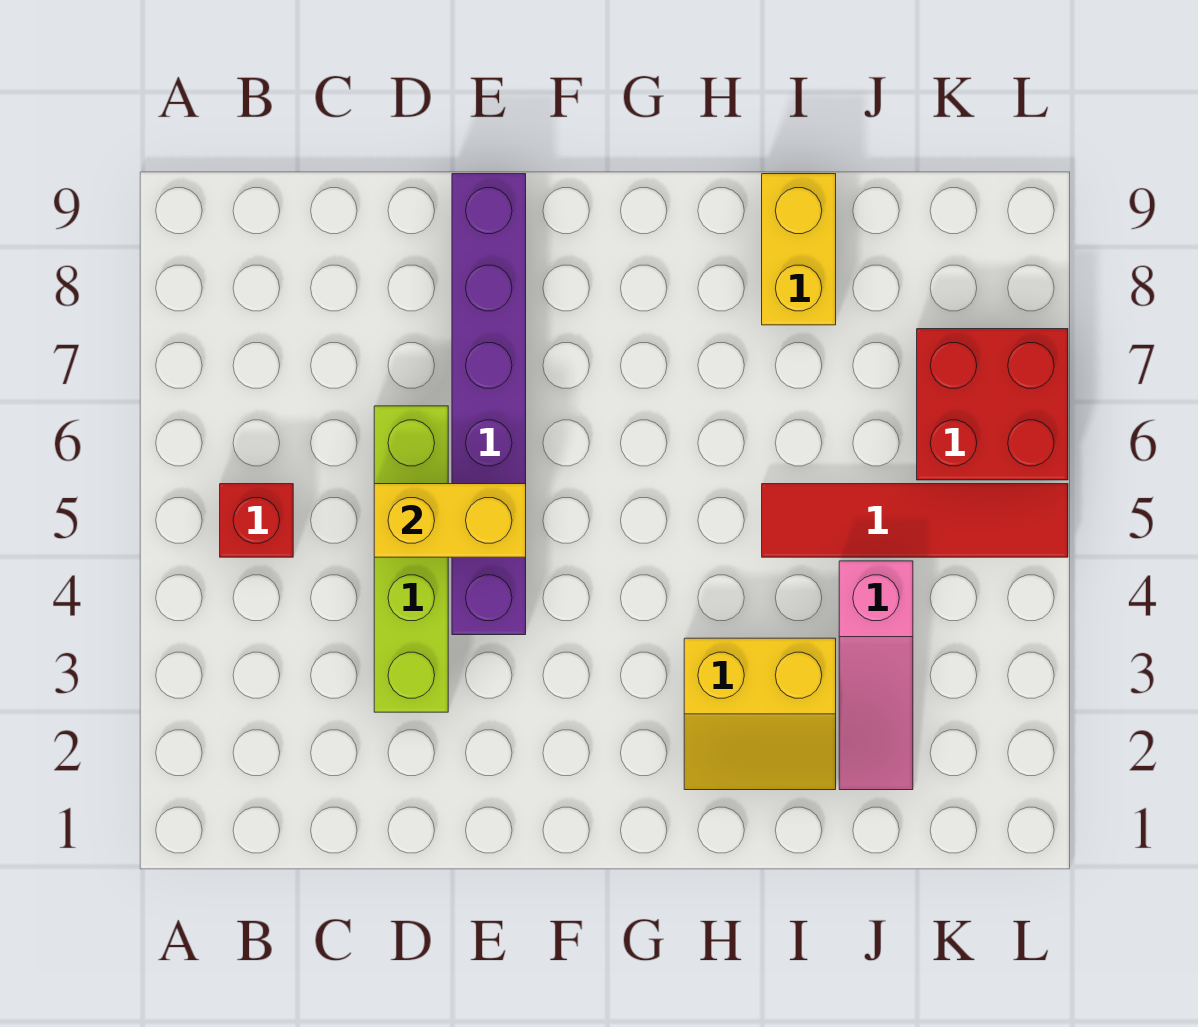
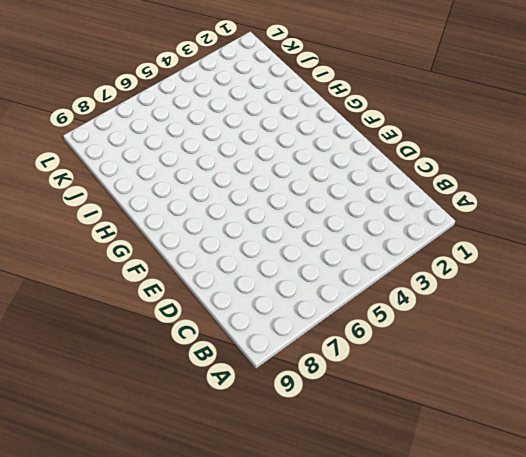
none -> red brick B5 level 1
none -> lime brick D3:D6 level 1

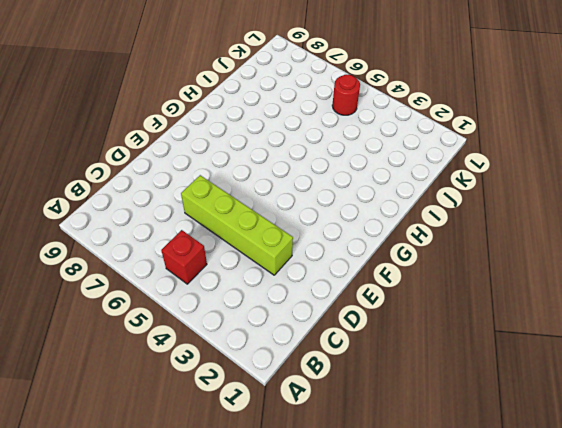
red round brick K5 level 1 -> red tile I5:L5 level 1
none -> purple brick E4:E9 level 1
none -> yellow slope H2:I3 level 1 top 3

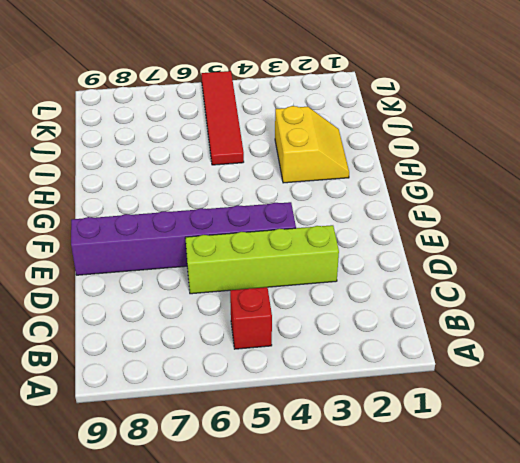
none -> yellow brick I8:I9 level 1
none -> pink slope J2:J4 level 1 top 4

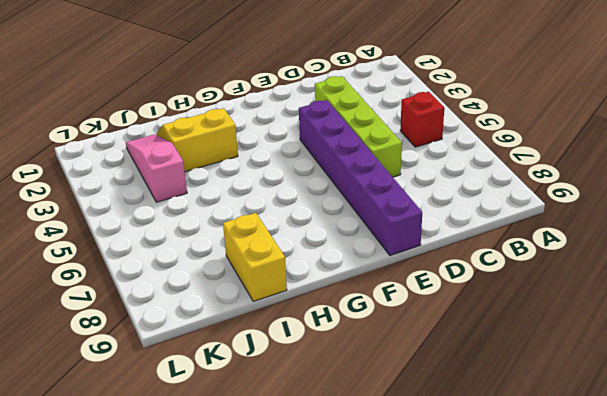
none -> red tile I5:L5 level 1
none -> red brick K6:L7 level 1

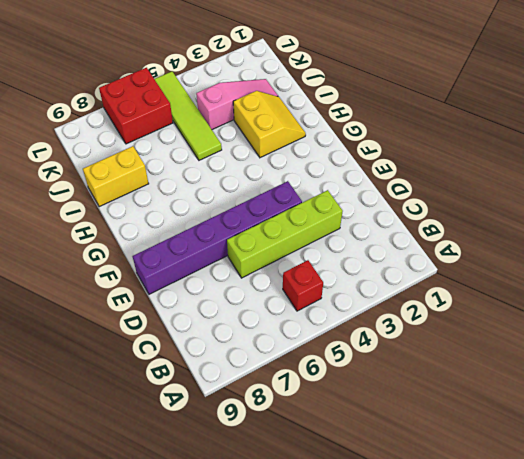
lime tile I5:L5 level 1 -> red tile I5:L5 level 1
none -> yellow brick D5:E5 level 2

